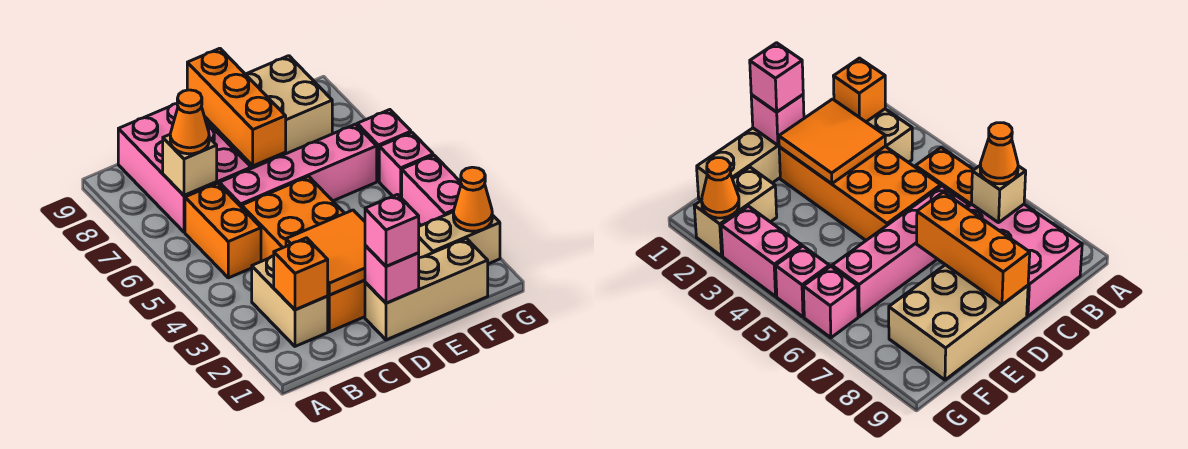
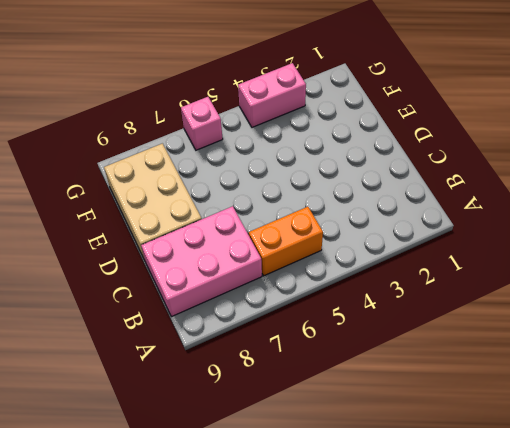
none -> tan brick B2:B3 level 1
none -> orange brick C2:D5 level 1
none -> pink brick C6:F6 level 1

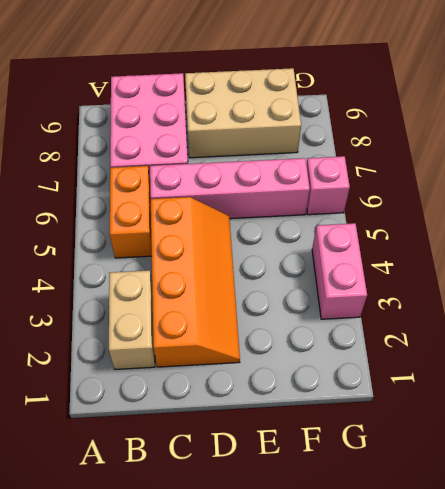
orange slope C2:D5 level 1 top C -> orange brick C2:D5 level 1
none -> tan brick D1:F1 level 1
none -> tan brick F2:G2 level 1
none -> pink brick G5 level 1

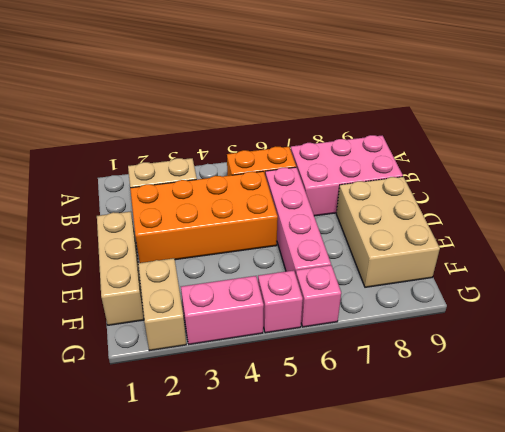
none -> orange brick B2 level 2
none -> tan brick B7 level 2
none -> orange tile C2:D3 level 2

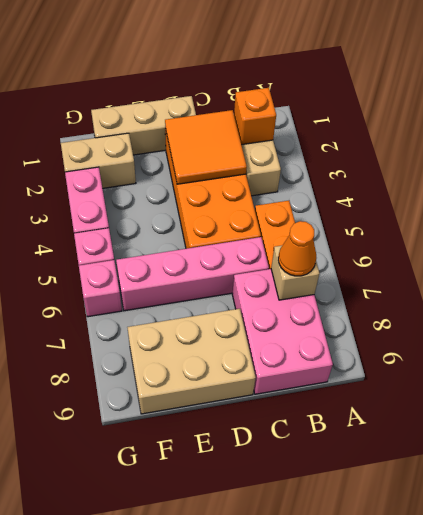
none -> pink brick D1 level 2
none -> orange brick D7:D9 level 2
none -> orange cone G2 level 2

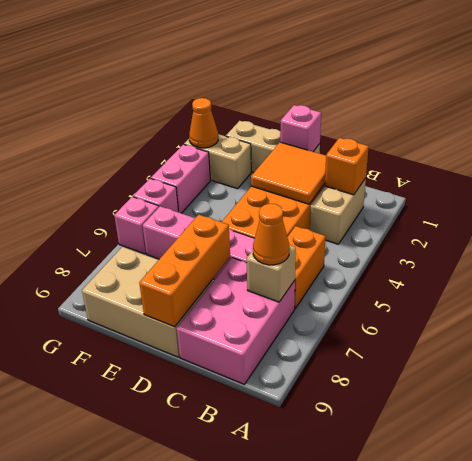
none -> pink brick D1 level 3

